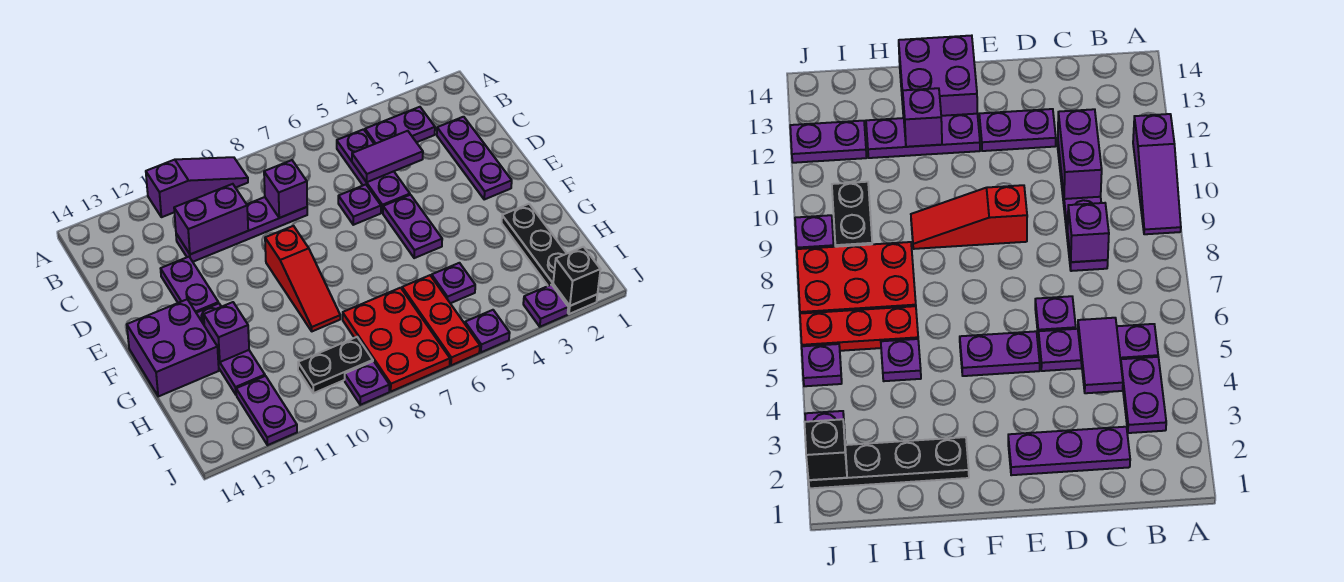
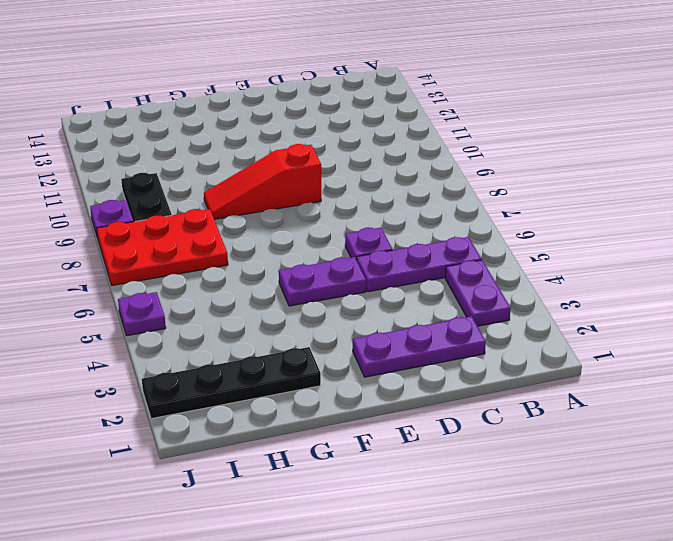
none -> purple slope A9:A11 level 1 top 11
none -> purple plate C8:C11 level 1
none -> purple plate D12:E12 level 1

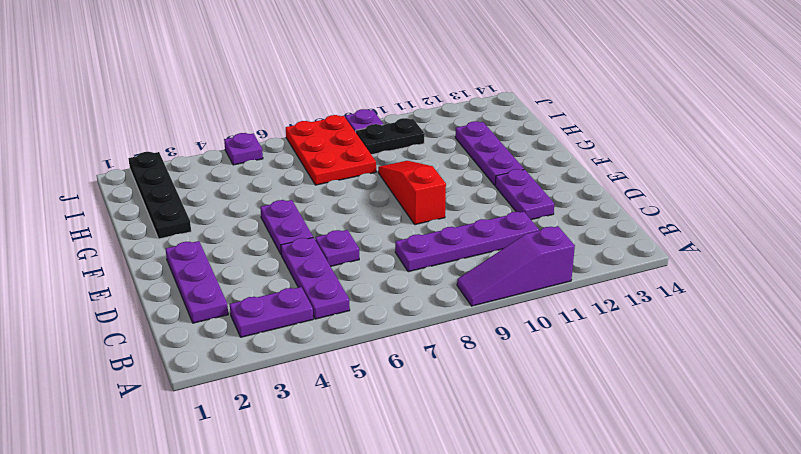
none -> purple brick F13:G14 level 1
none -> purple plate H5 level 1
none -> red plate H6:J6 level 1

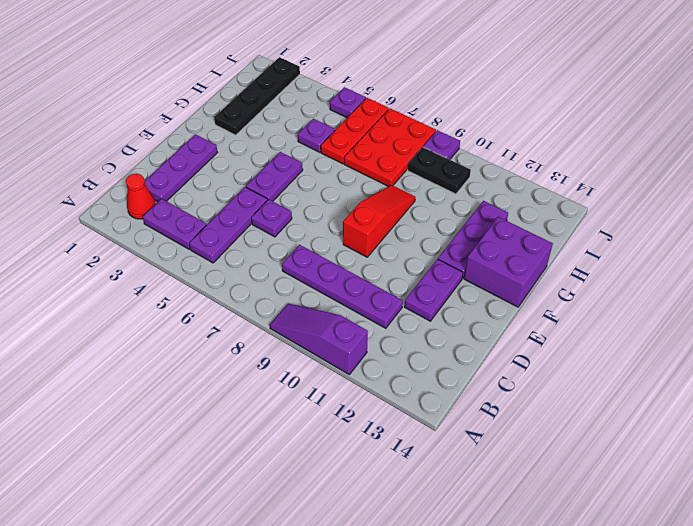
red cone B2 level 1 -> none
none -> purple plate I12:J12 level 1
none -> purple plate J3 level 1
none -> purple tile C4:C5 level 2

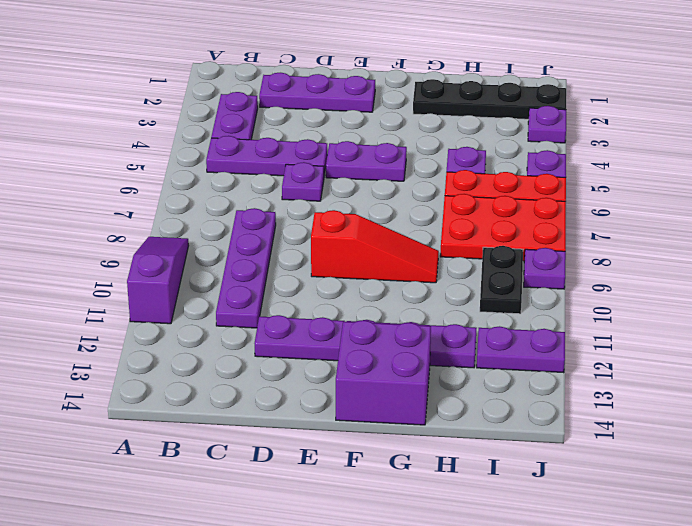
none -> purple tile C4:C5 level 2
none -> purple brick C8 level 2
none -> purple brick C10:C11 level 2

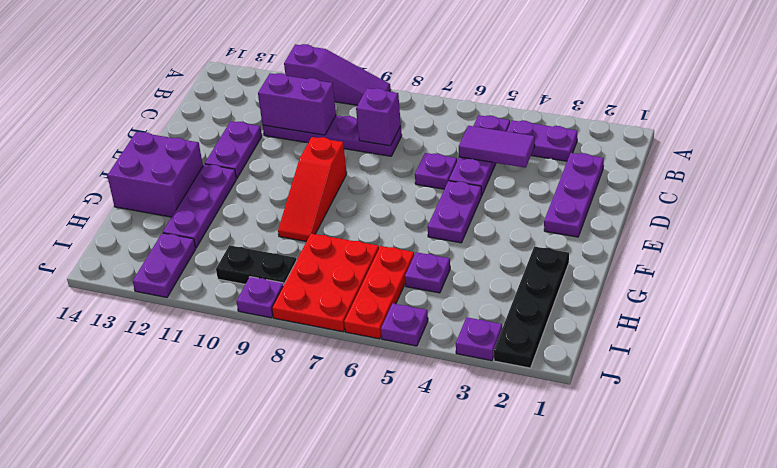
none -> purple brick G12 level 2
none -> black brick J2 level 2

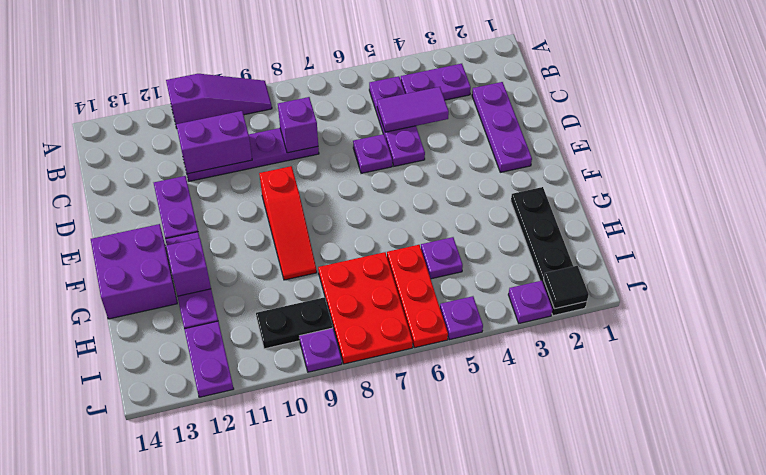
black tile J2 level 2 -> black brick J2 level 2
none -> purple plate E5:F5 level 1

